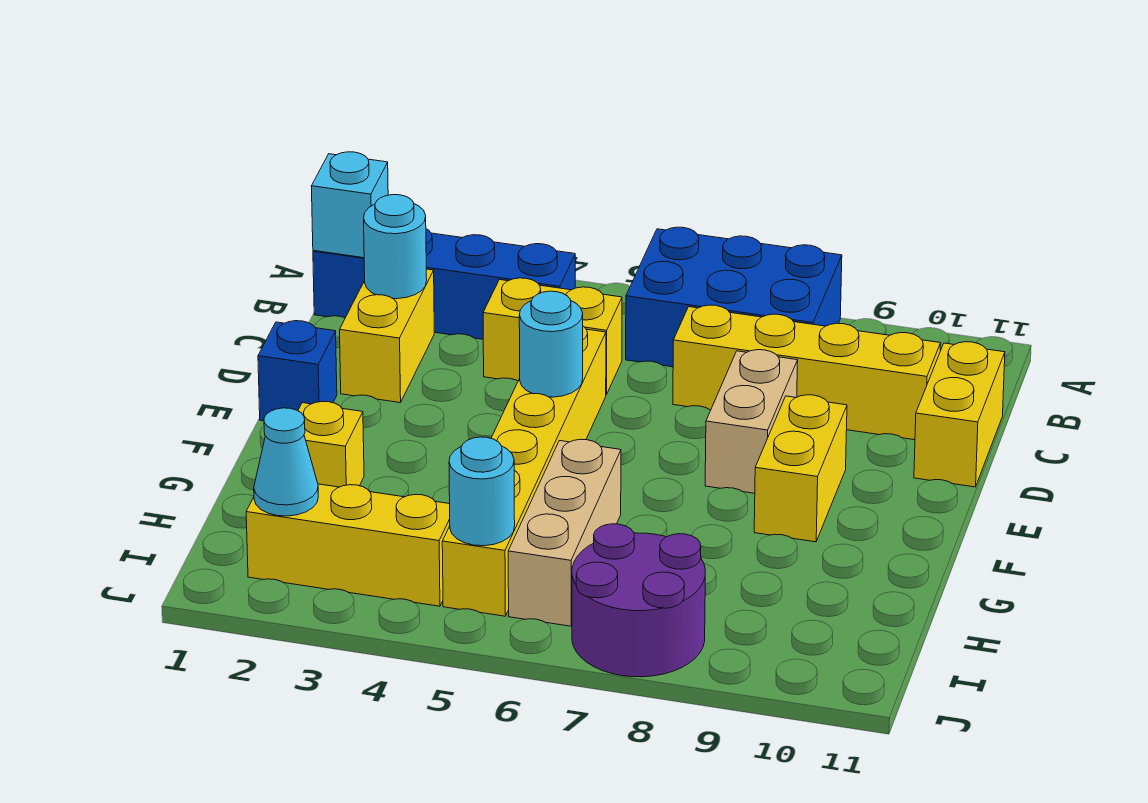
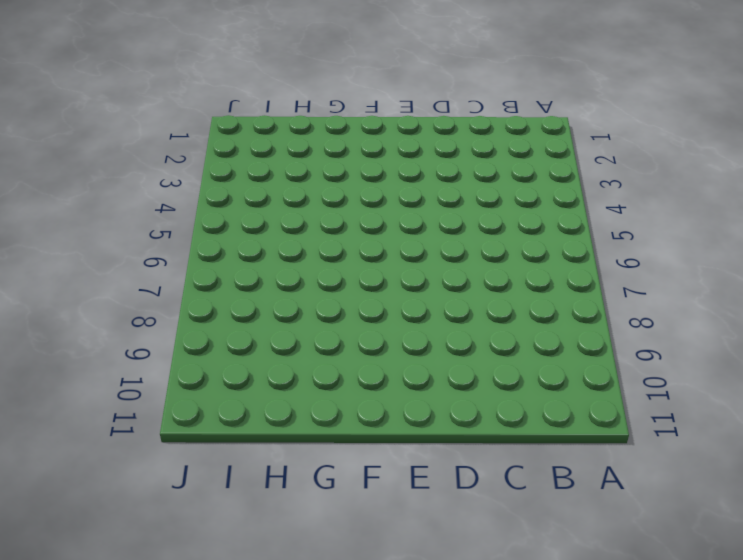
none -> blue brick A6:B8 level 1
none -> blue brick B1:B4 level 1
none -> yellow brick C2:D2 level 1

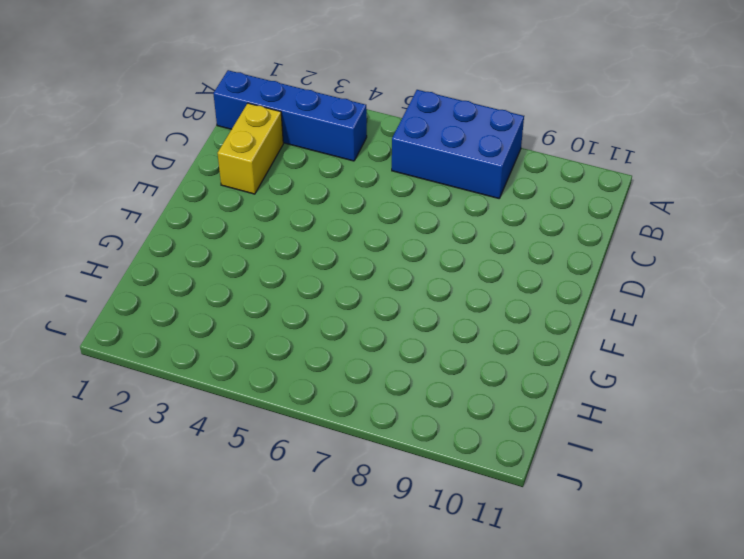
none -> yellow brick C4:C5 level 1
none -> yellow brick C7:C10 level 1
none -> yellow brick C11:D11 level 1

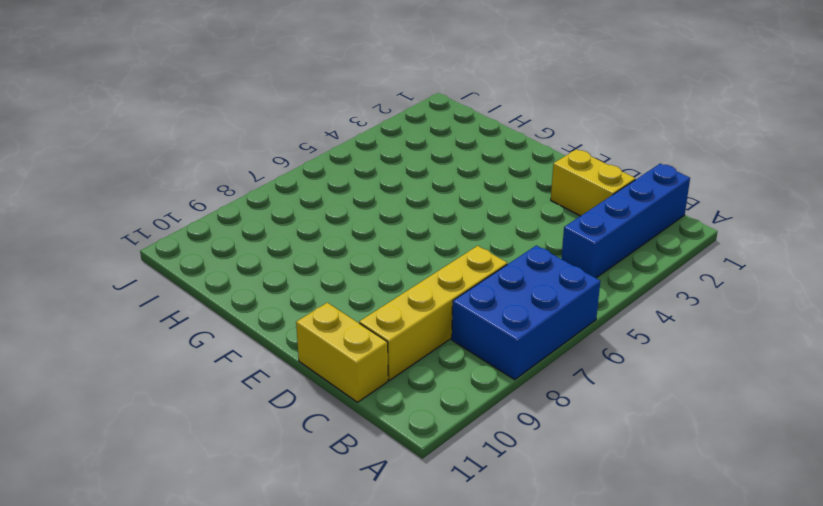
none -> yellow brick C4:C5 level 1
none -> yellow brick D5:I5 level 1
none -> tan brick D8:E8 level 1

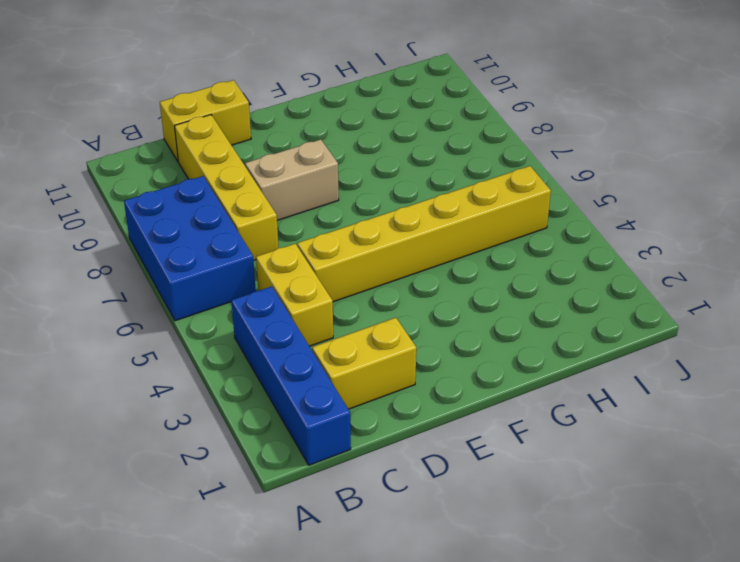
none -> blue brick E1 level 1
none -> yellow brick E9:F9 level 1
none -> yellow brick G2 level 1

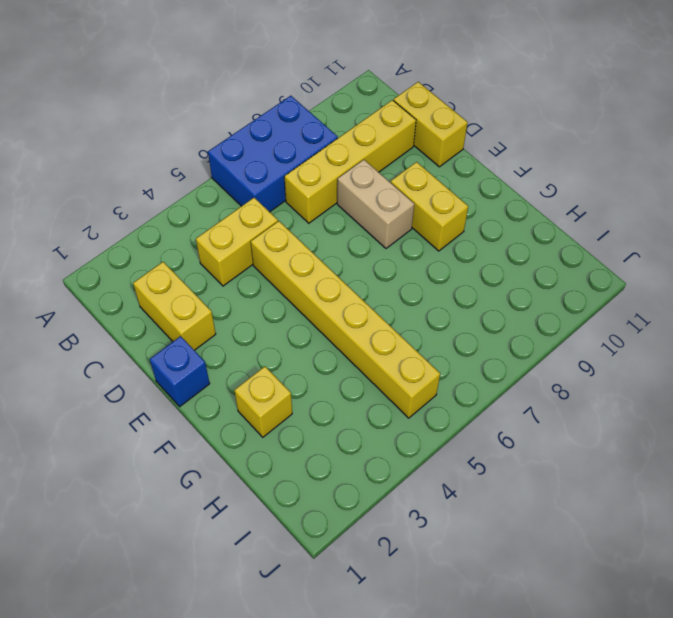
none -> blue brick B1:B4 level 1
none -> tan brick G6:I6 level 1
none -> yellow brick I2:I4 level 1

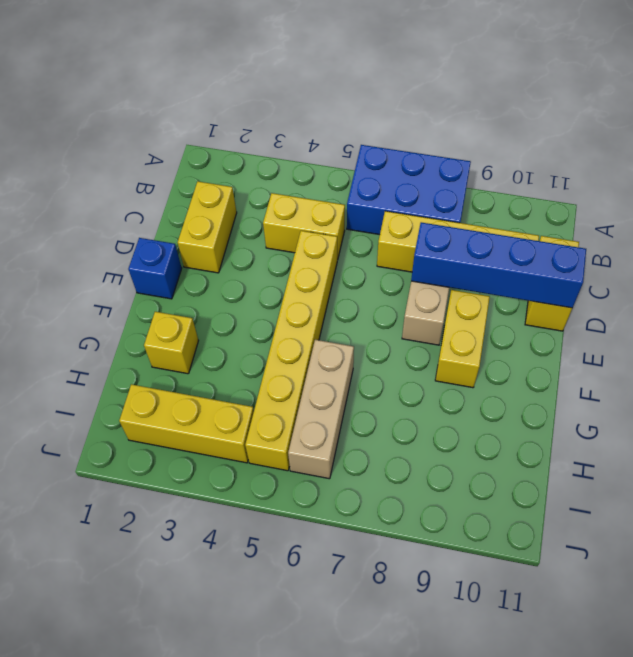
blue brick D8:D11 level 2 -> blue brick B1:B4 level 1
none -> purple round brick I7:J8 level 1
none -> cyan brick B1 level 2
none -> cyan round brick C2 level 2

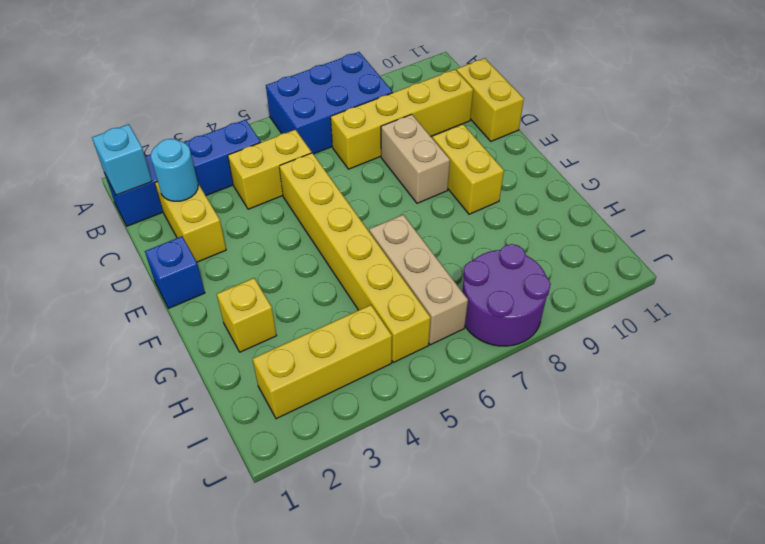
none -> cyan round brick E5 level 2
none -> cyan cone I2 level 2
none -> cyan round brick I5 level 2

